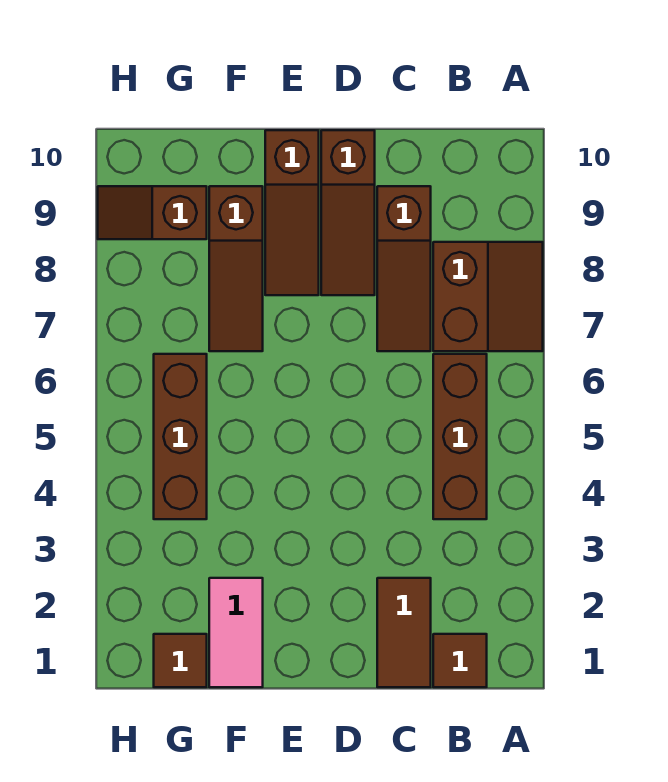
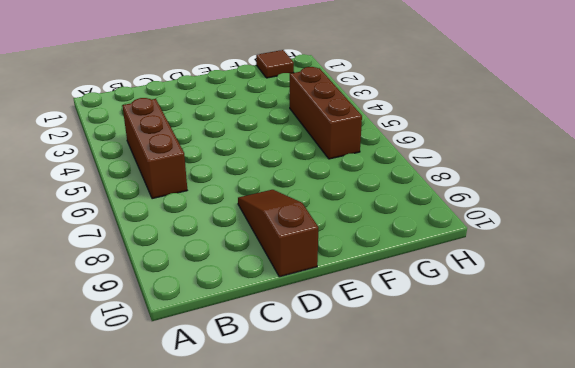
none -> brown slope A7:B8 level 1 top B
none -> brown tile B1 level 1
none -> brown tile C1:C2 level 1

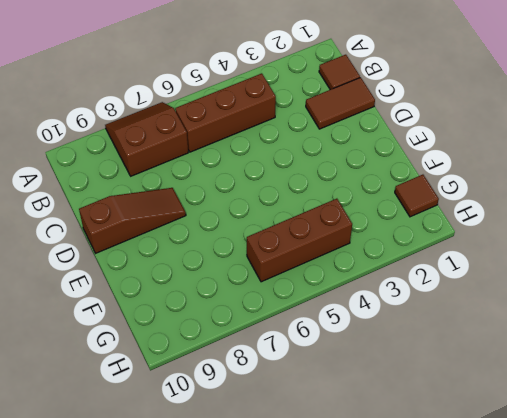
none -> brown slope C7:C9 level 1 top 9
none -> brown slope E8:E10 level 1 top 10
none -> pink tile F1:F2 level 1

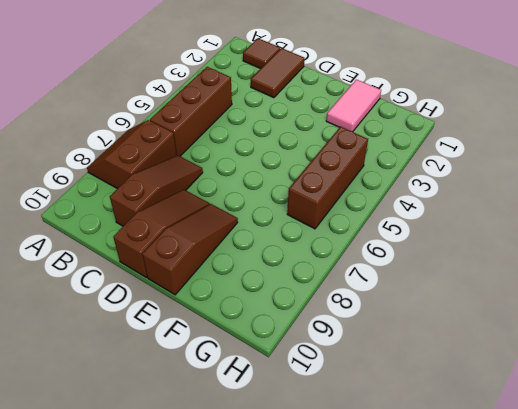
none -> brown slope F7:F9 level 1 top 9
none -> brown tile G1 level 1
none -> brown slope G9:H9 level 1 top G

